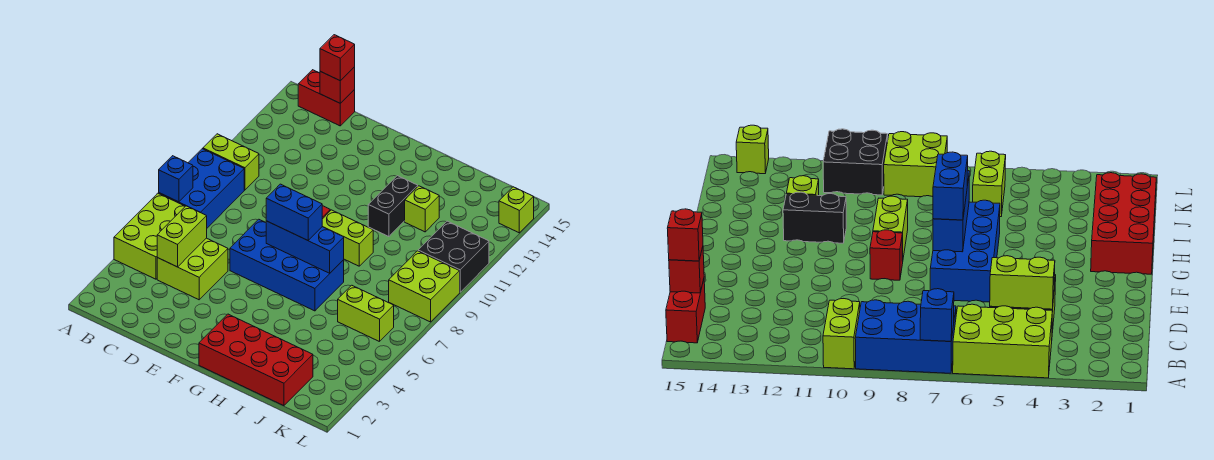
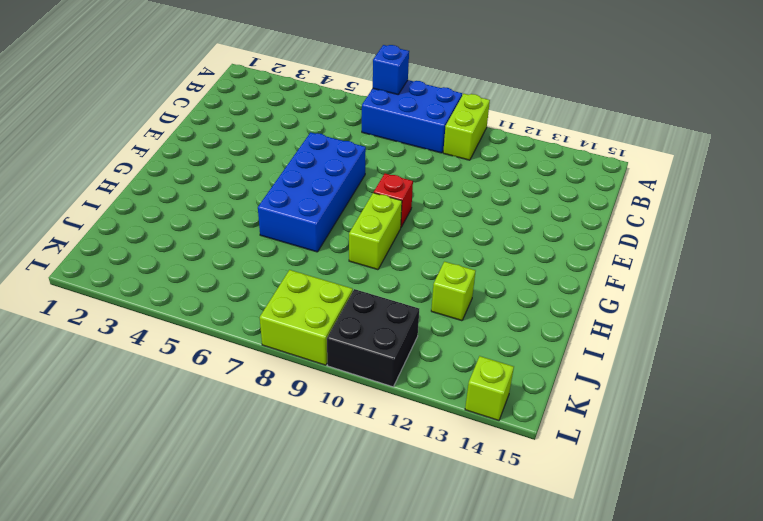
none -> lime brick A4:B6 level 1
none -> red brick B15:C15 level 1
none -> lime brick C4:D5 level 1

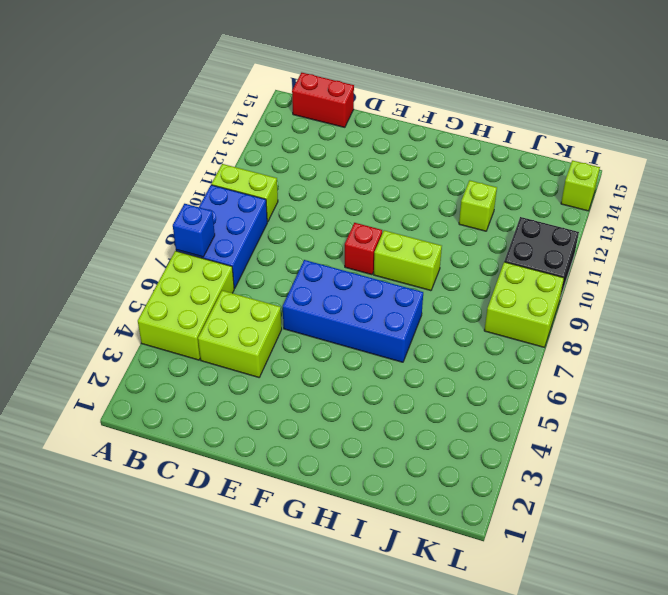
none -> red brick G1:J2 level 1
none -> black brick H11:H12 level 1
none -> lime brick J6:K6 level 1

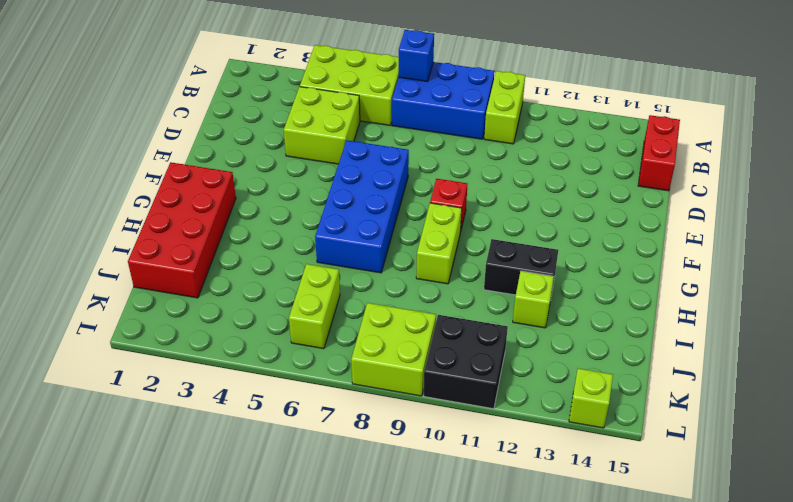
none -> lime brick C4:C5 level 2
none -> red brick C15 level 2
none -> blue brick F7:H7 level 2

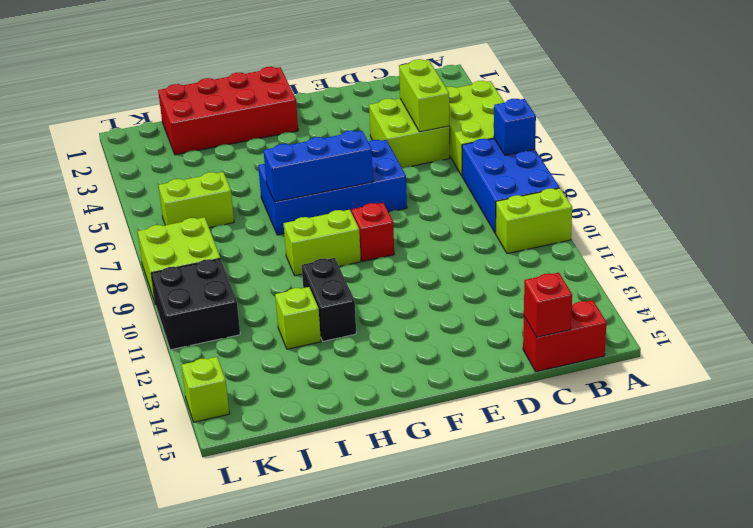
none -> red brick C15 level 3
none -> blue brick F7:G7 level 3

